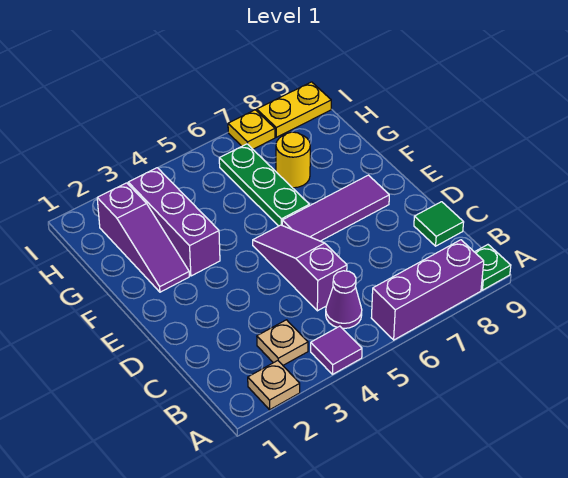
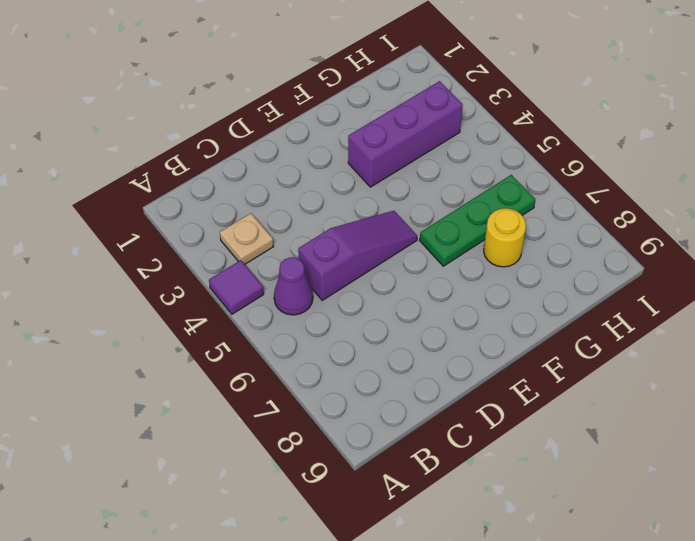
none -> tan plate A2 level 1
none -> purple brick A6:A8 level 1
none -> green plate A9 level 1

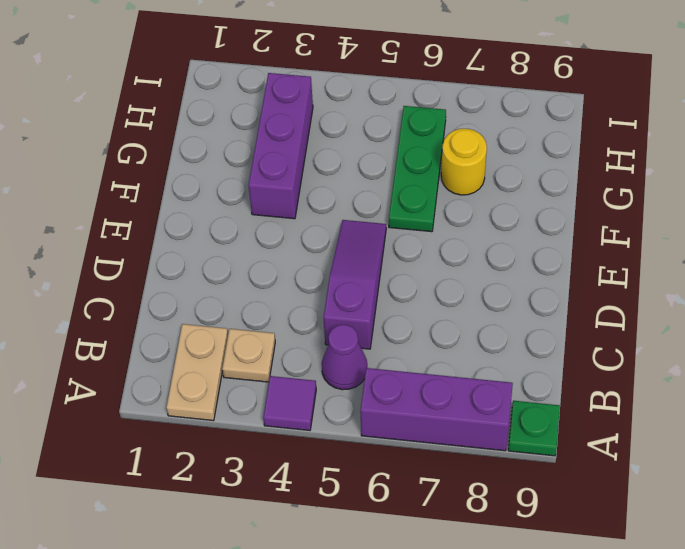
tan plate A2:B2 level 1 -> tan plate A2 level 1
none -> green tile C9 level 1
none -> purple tile E6:E8 level 1
none -> purple slope F2:H2 level 1 top H

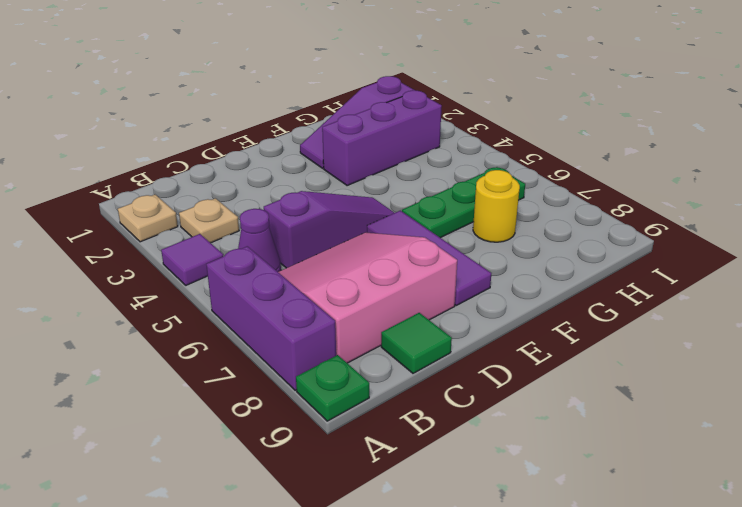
pink slope B6:D8 level 1 top 8 -> none
none -> yellow plate I7 level 1
none -> yellow plate I8:I9 level 1

